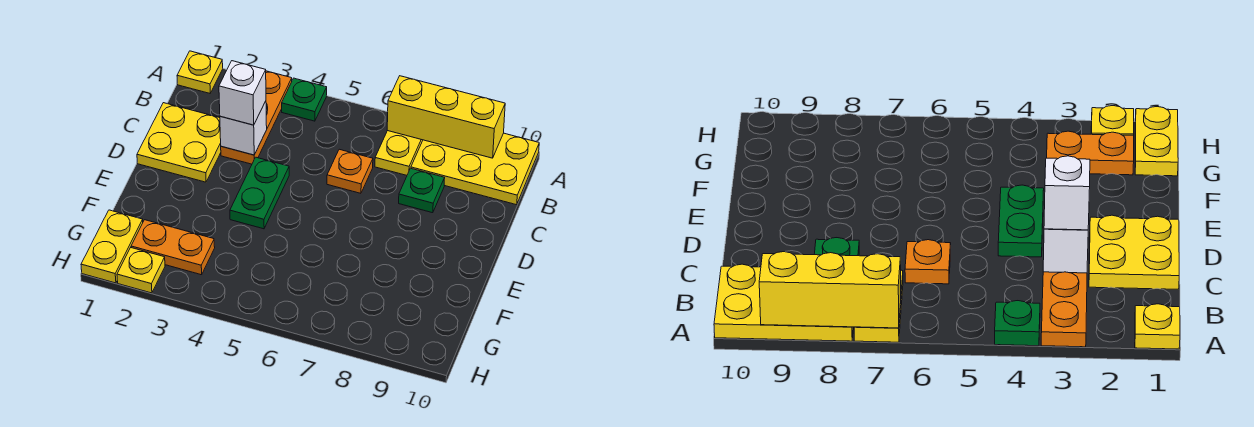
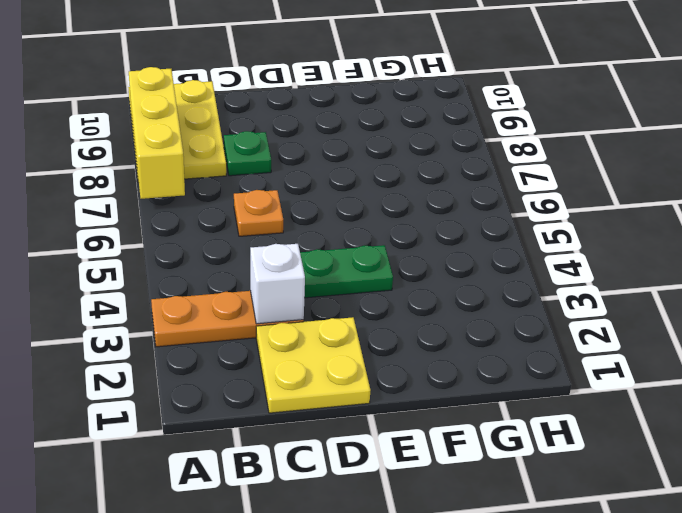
none -> yellow plate A1 level 1
none -> green plate A4 level 1
none -> yellow plate A7:B7 level 1

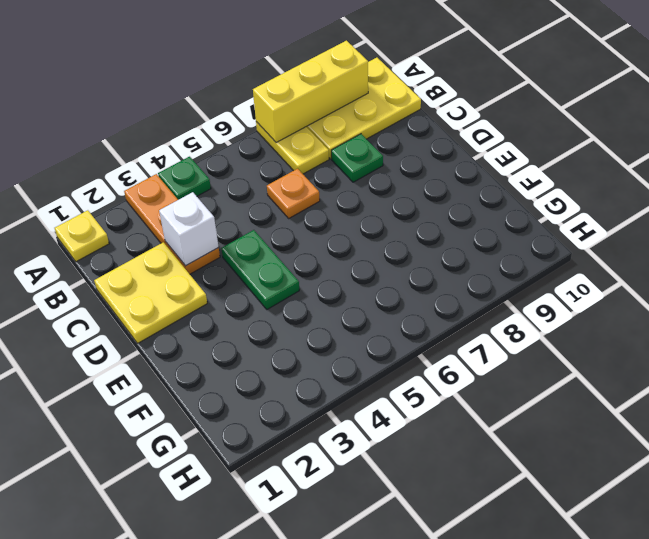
none -> yellow plate G1:H1 level 1
none -> orange plate G2:G3 level 1
none -> yellow plate H2 level 1

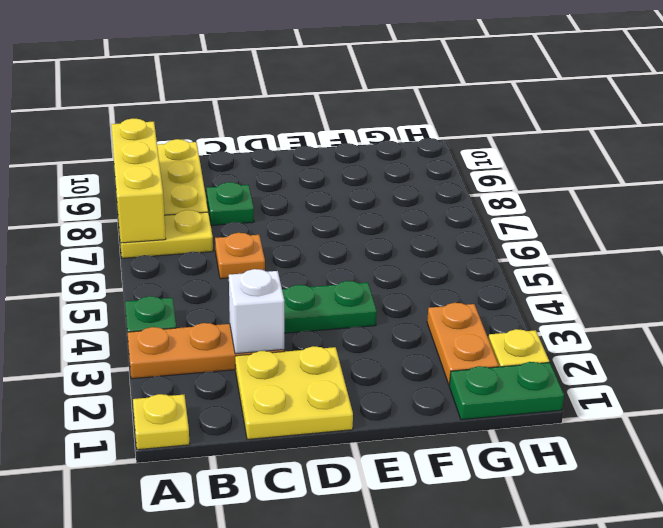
green plate G1:H1 level 1 -> yellow plate G1:H1 level 1
none -> white brick C3 level 3

